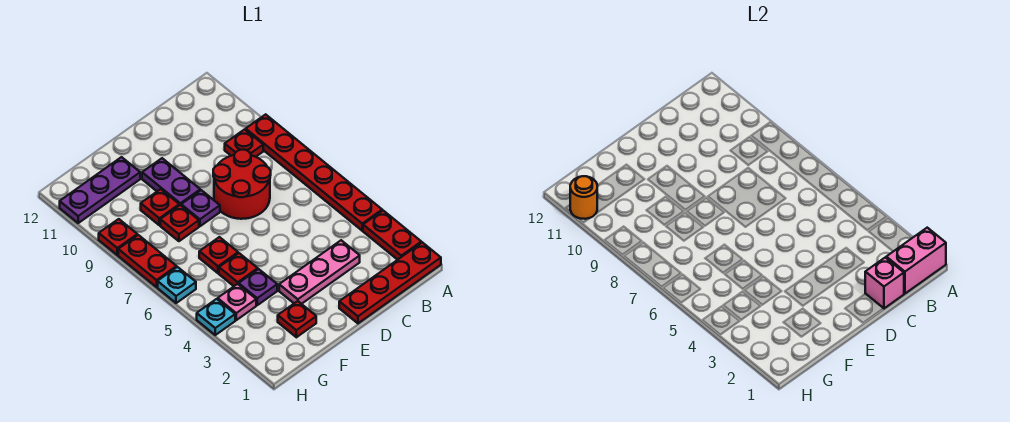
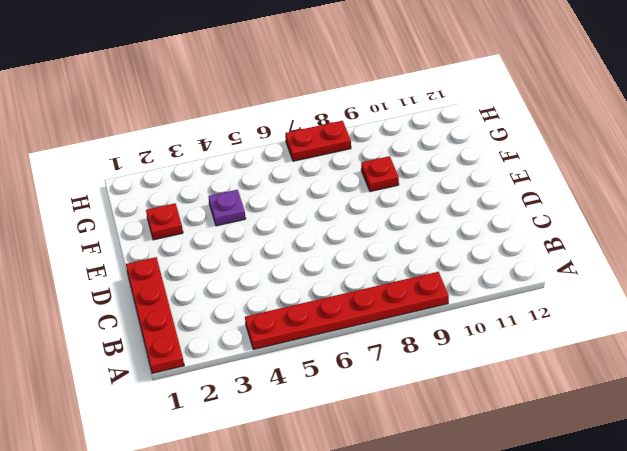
none -> red plate A2:A3 level 1
none -> red plate B9 level 1
none -> pink plate C3:E3 level 1

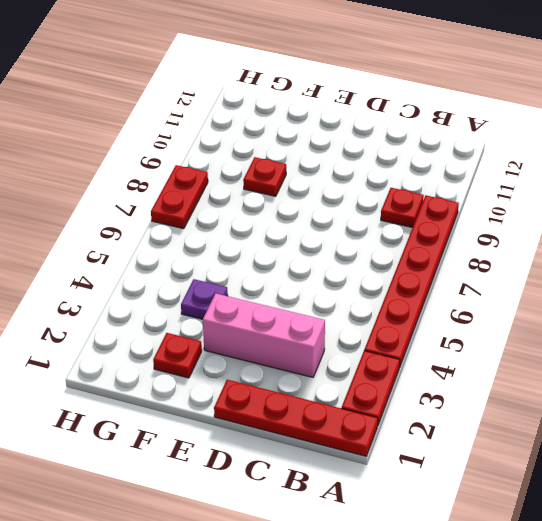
pink brick C3:E3 level 1 -> pink plate C3:E3 level 1
none -> red round brick C7:D8 level 1
none -> purple plate E8 level 1
none -> purple plate E9:E10 level 1

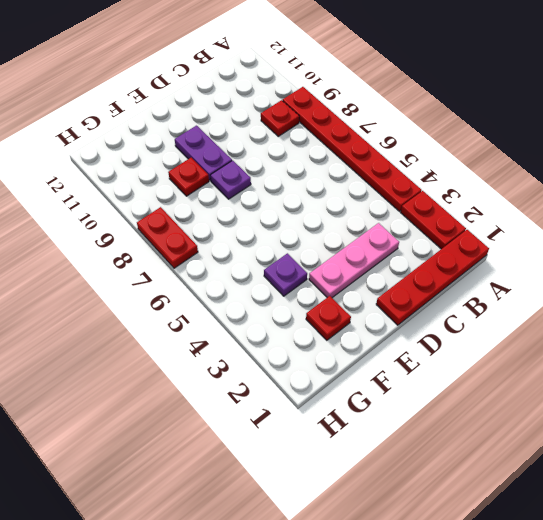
none -> red round brick C7:D8 level 1
none -> red plate F5 level 1
none -> red plate F6 level 1

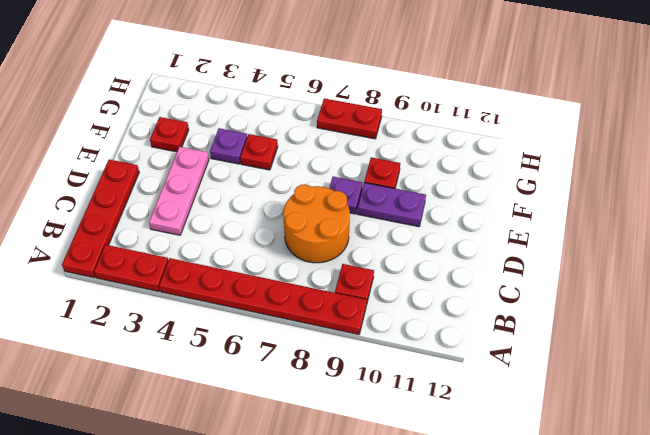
orange round brick C7:D8 level 1 -> red round brick C7:D8 level 1
none -> red plate F6 level 1
none -> red plate F8 level 1
none -> purple plate F11:H11 level 1

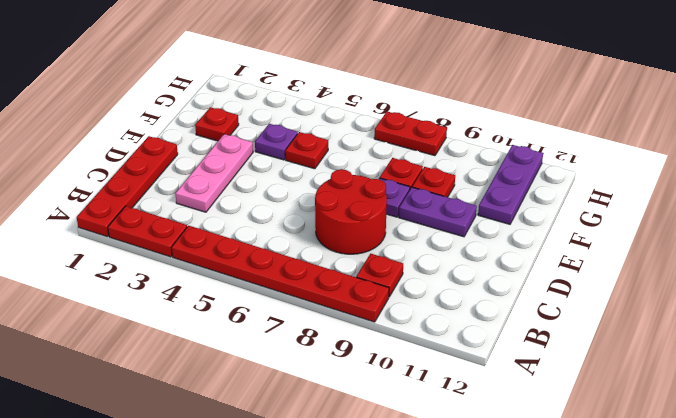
none -> red plate F6 level 1
none -> pink plate G4 level 1
none -> cyan plate H4 level 1

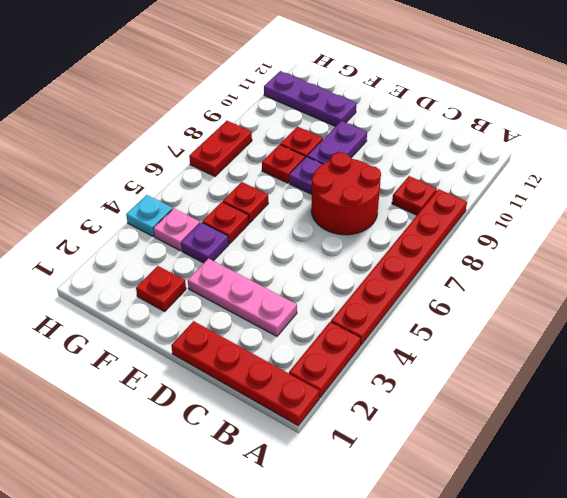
none -> cyan plate H6 level 1
none -> red plate H9 level 1
none -> pink brick A1:B1 level 2

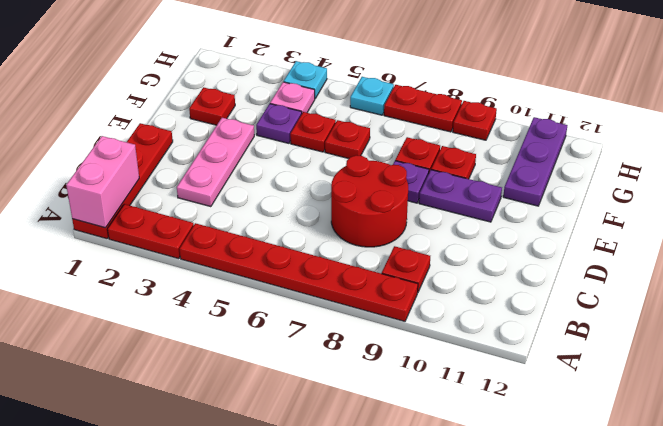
none -> pink brick C1 level 2
none -> orange round brick H11 level 2

